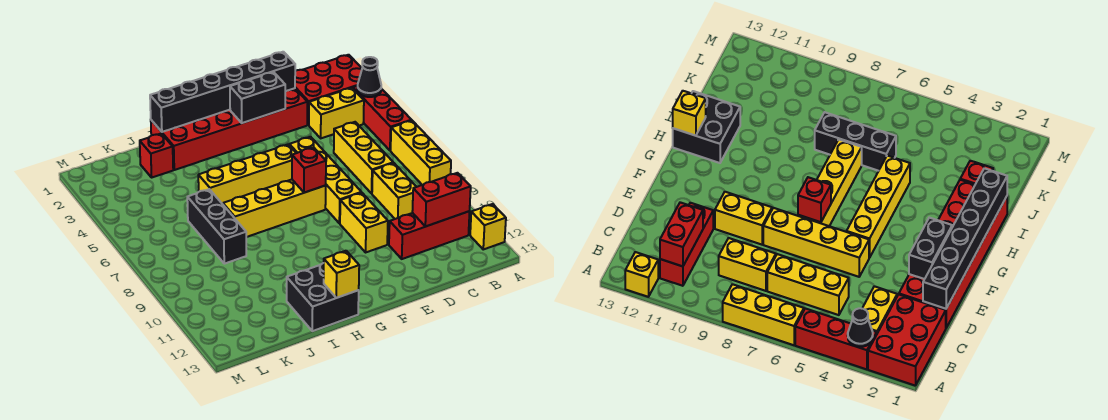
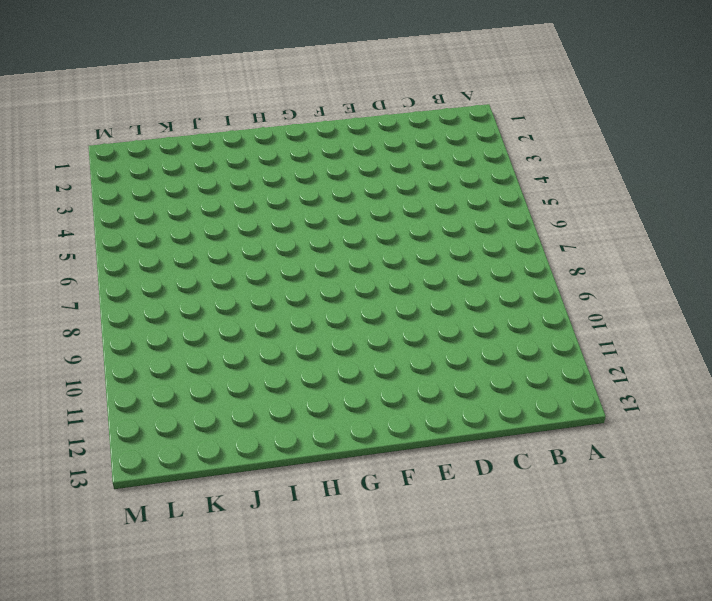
none -> red brick A1:C2 level 1
none -> red brick A3:A5 level 1
none -> yellow brick A6:A8 level 1

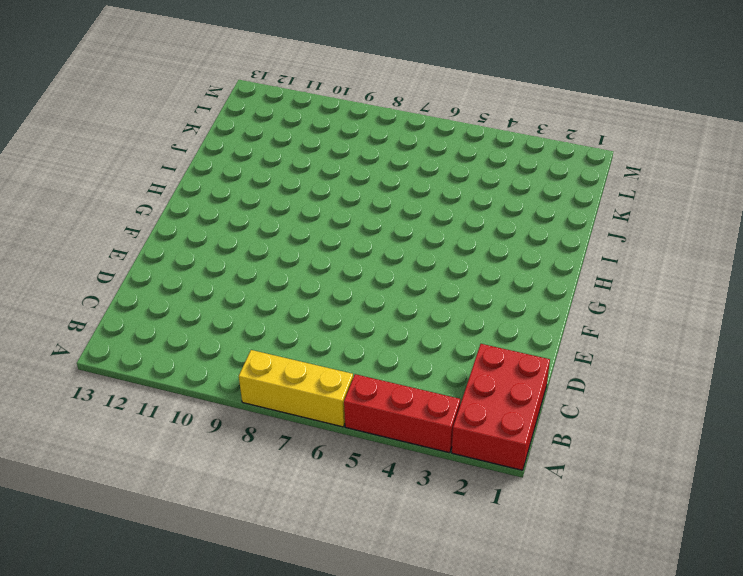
none -> yellow brick A12 level 1
none -> yellow brick B3:C3 level 1
none -> red brick B11:D11 level 1

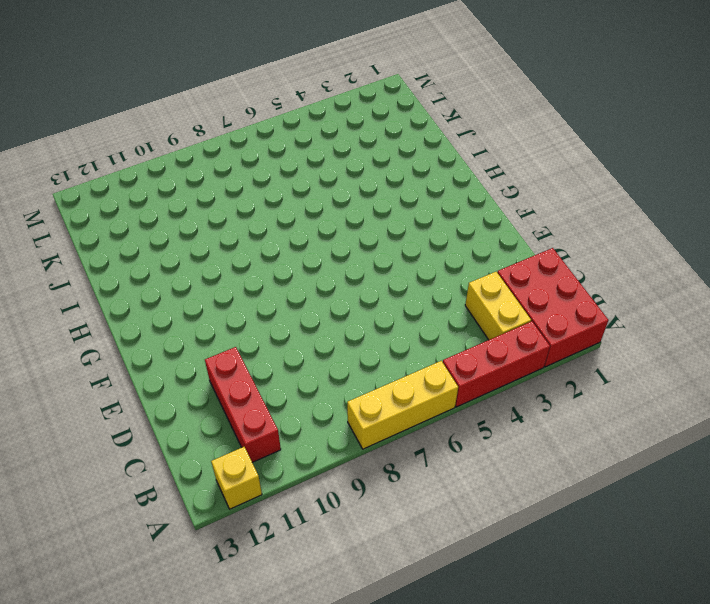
none -> yellow brick C5:C7 level 1
none -> yellow brick C8:C9 level 1
none -> red brick D1:I2 level 1

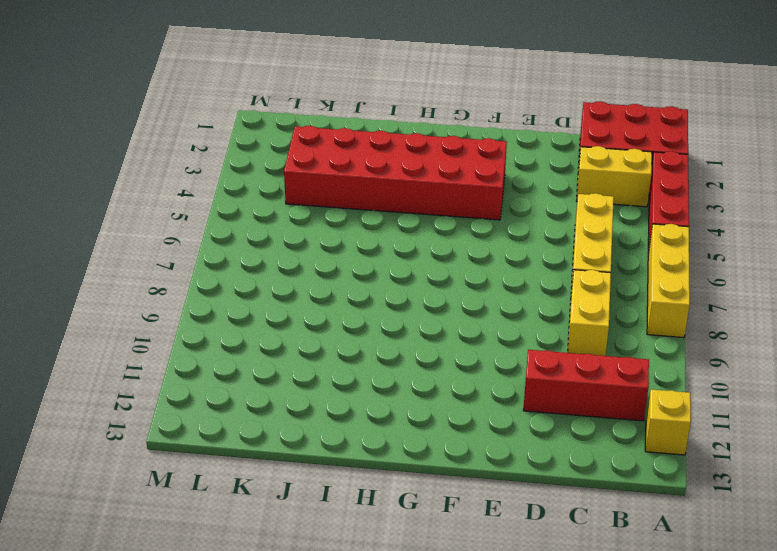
red brick F3:K4 level 1 -> red brick D1:I2 level 1
none -> yellow brick E5:E8 level 1
none -> yellow brick E9:E10 level 1
none -> yellow brick F5:I5 level 1

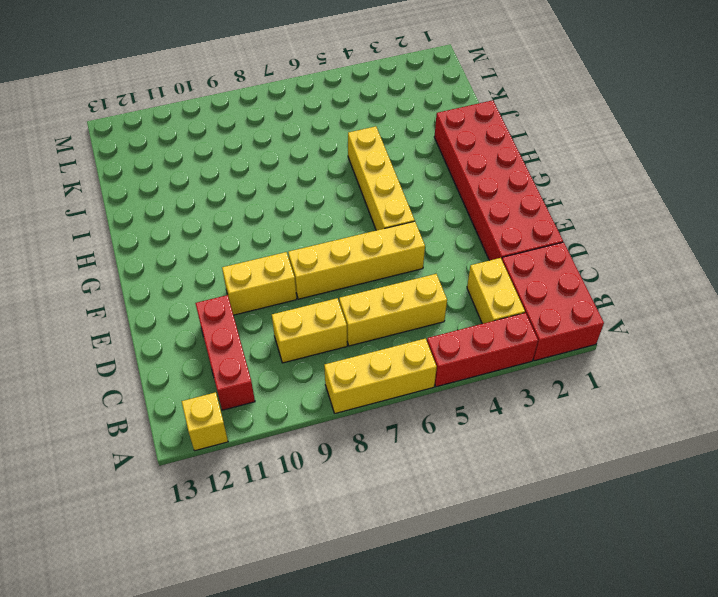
none -> yellow brick F7:I7 level 1
none -> black brick H12:I13 level 1
none -> red brick J2 level 1

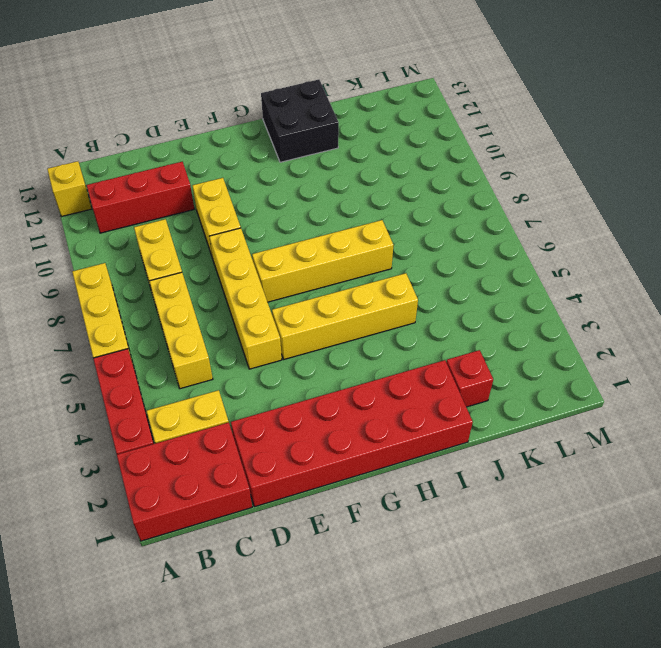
none -> black brick J6:J8 level 1
none -> black cone A3 level 2
none -> red brick B11:C11 level 2

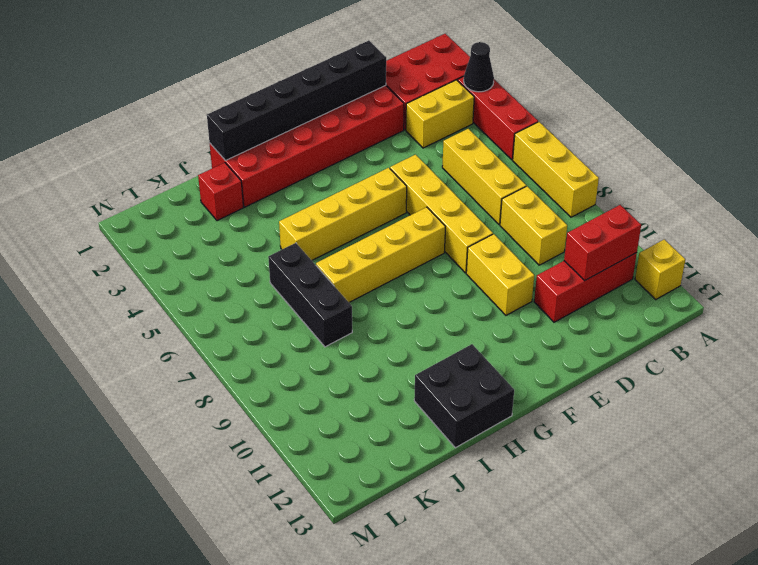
none -> black brick E2:F2 level 2
none -> red brick F7 level 2
none -> yellow brick H13 level 2

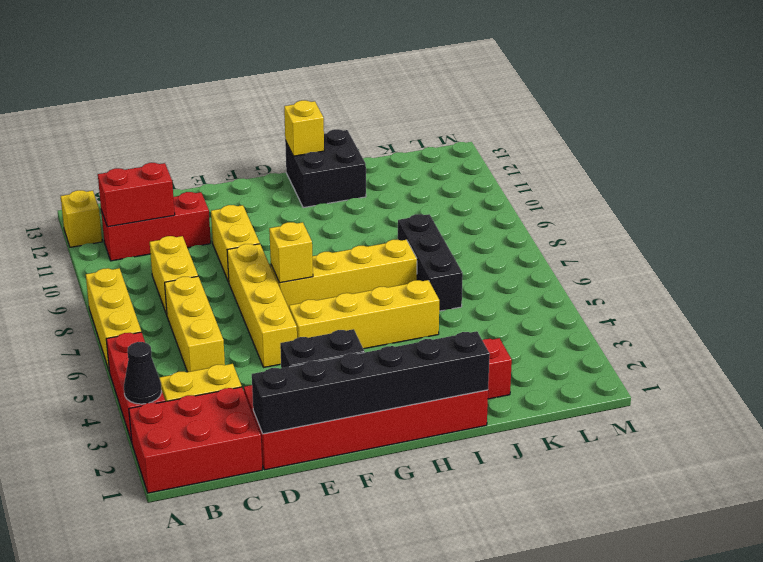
yellow brick F7 level 2 -> red brick F7 level 2

